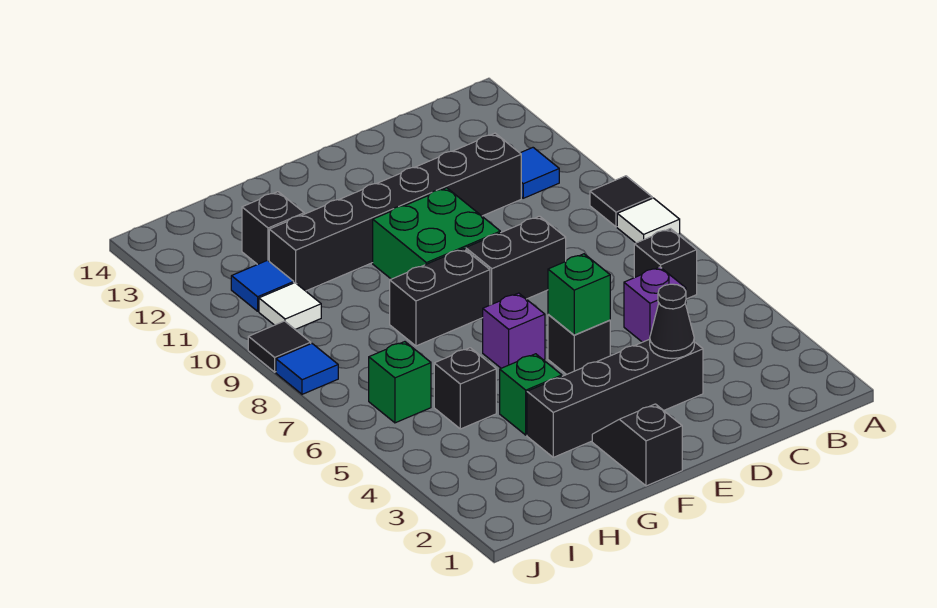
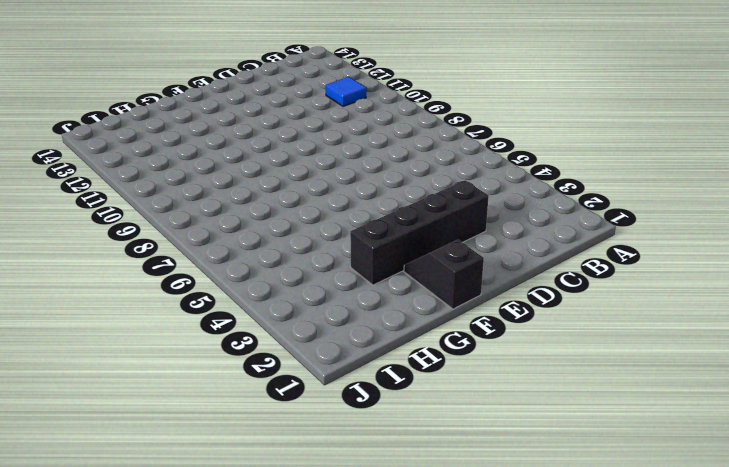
none -> white tile A8 level 1
none -> black tile A9 level 1
none -> black brick B6 level 1

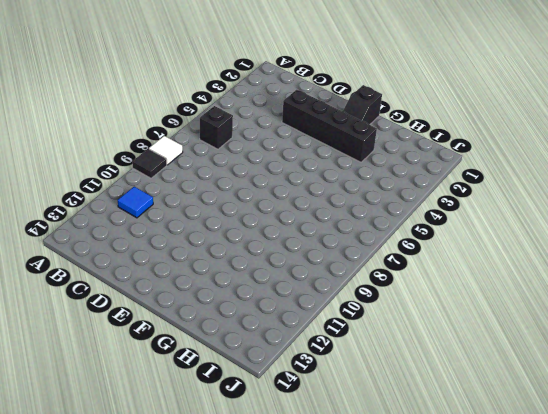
none -> purple brick C5 level 1
none -> black brick C11:H11 level 1
none -> black brick D8:E8 level 1

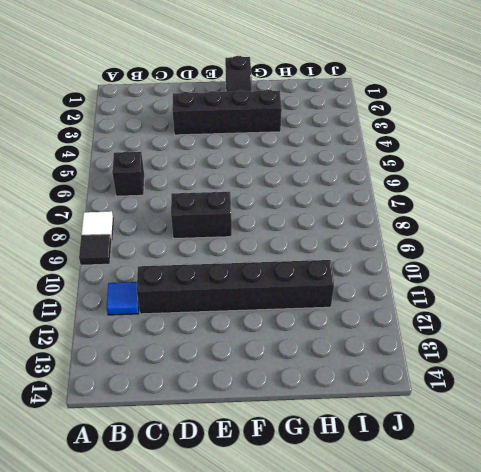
none -> purple brick C5 level 1
none -> black brick E5 level 1
none -> green brick E9:F10 level 1

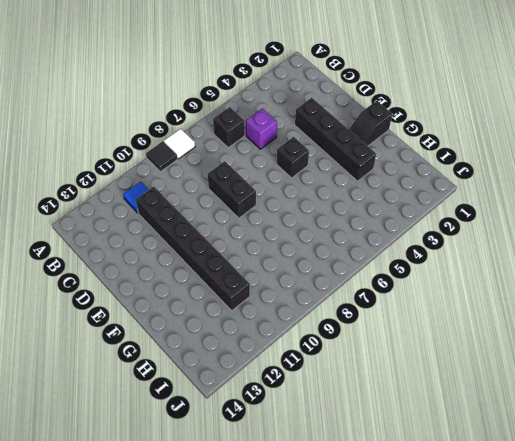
none -> green brick E9:F10 level 1
none -> purple brick F6 level 1
none -> black brick F8:G8 level 1

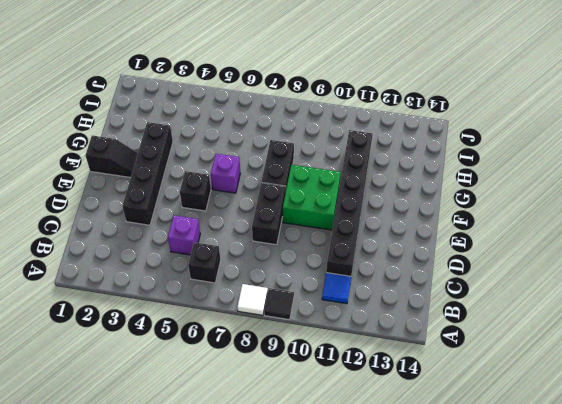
none -> green brick G4 level 1
none -> black brick H5 level 1
none -> black brick H12 level 1

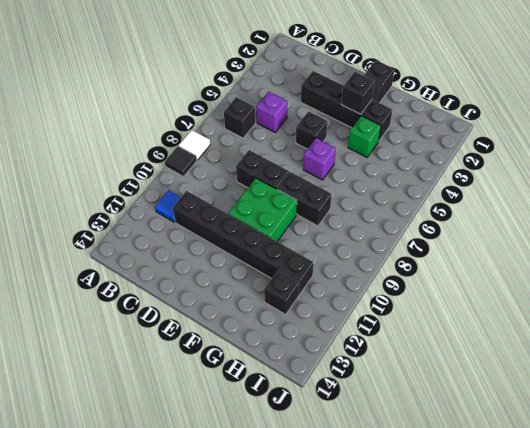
black brick F3 level 2 -> black brick H5 level 1
none -> green brick I6 level 1
none -> white tile I10 level 1
none -> blue tile I11 level 1

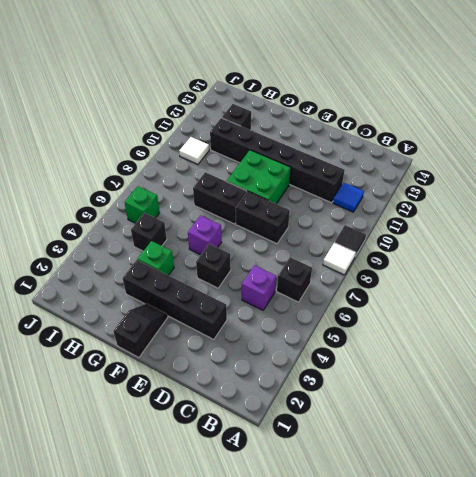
none -> blue tile I11 level 1
none -> blue tile J8 level 1
none -> black tile J9 level 1

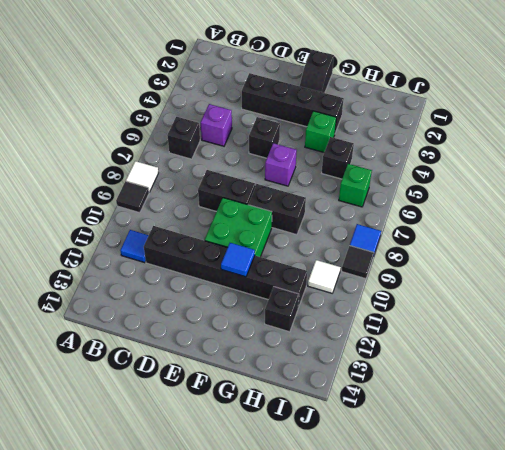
blue tile F11 level 2 -> blue tile I11 level 1
none -> black cone D3 level 2
none -> green brick E5 level 2

